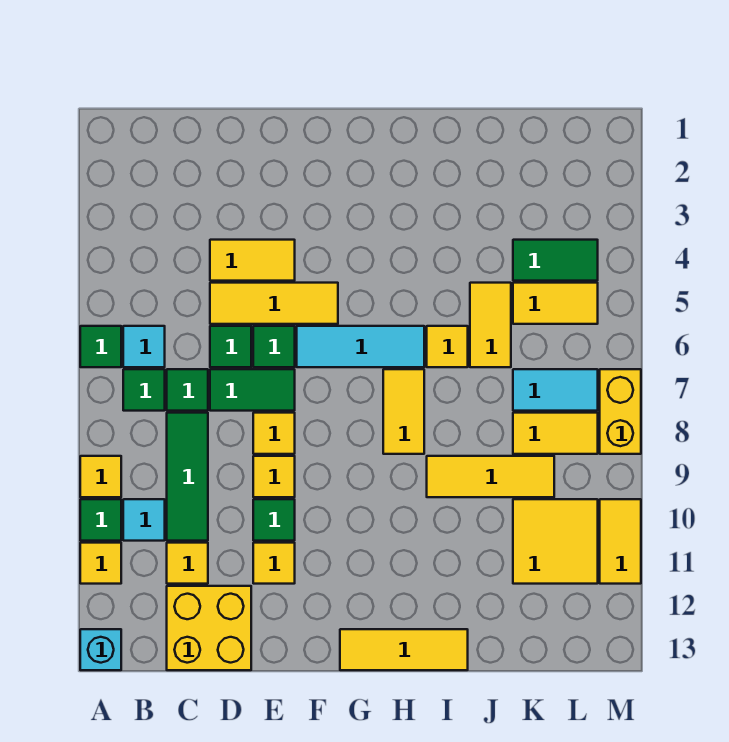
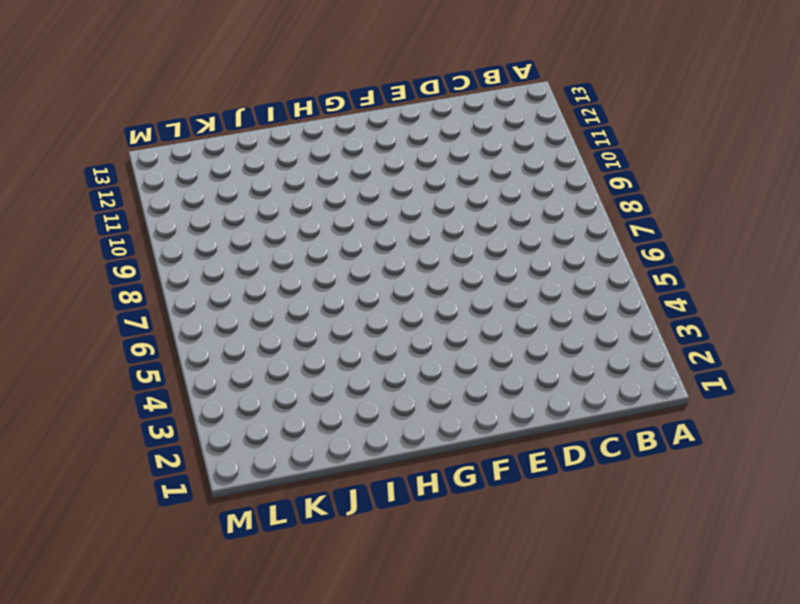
none -> green tile A6 level 1
none -> yellow tile A9 level 1
none -> green tile A10 level 1
none -> yellow tile A11 level 1

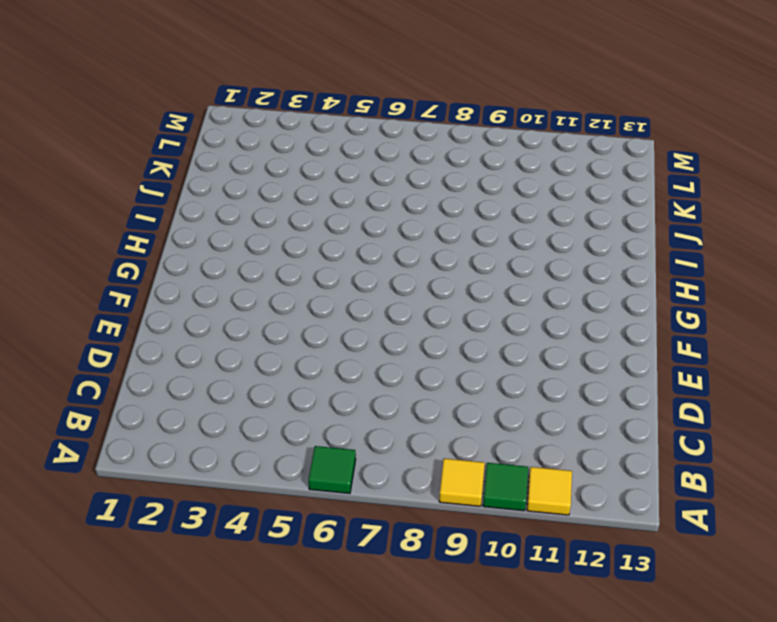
none -> cyan brick A13 level 1
none -> cyan tile B6 level 1
none -> green tile B7 level 1
none -> cyan tile B10 level 1

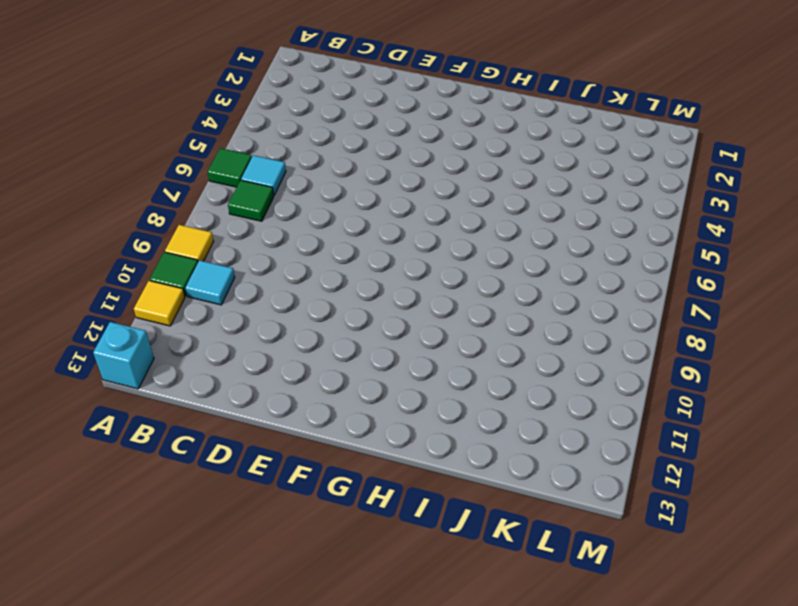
none -> green tile C7 level 1
none -> green tile C8:C10 level 1
none -> yellow tile C11 level 1
none -> yellow brick C12:D13 level 1

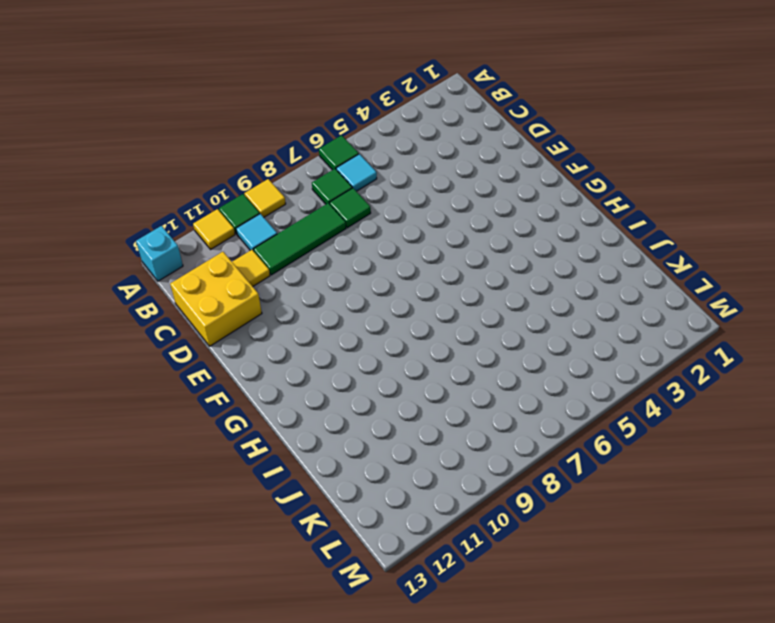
none -> yellow tile D4:E4 level 1
none -> yellow tile D5:F5 level 1
none -> green tile D6 level 1
none -> green tile D7:E7 level 1

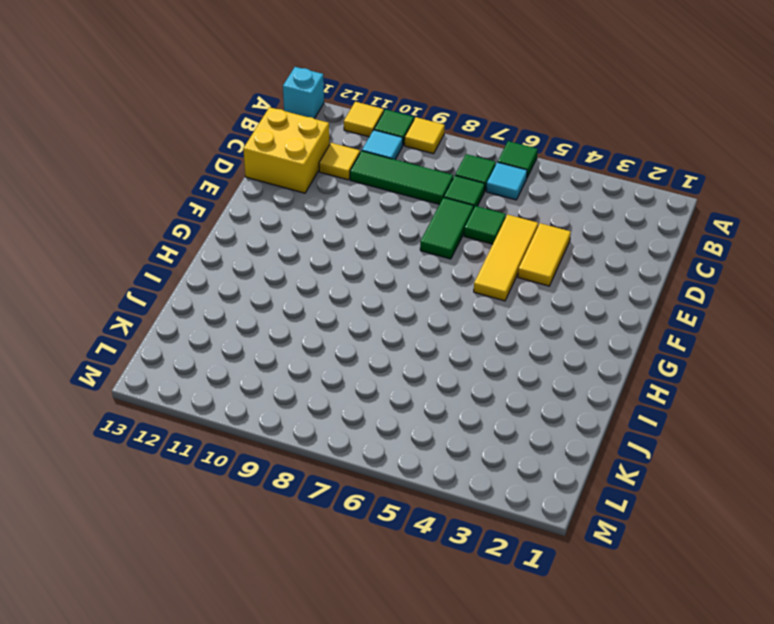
none -> green tile E6 level 1
none -> yellow tile E8 level 1
none -> yellow tile E9 level 1
none -> green tile E10 level 1

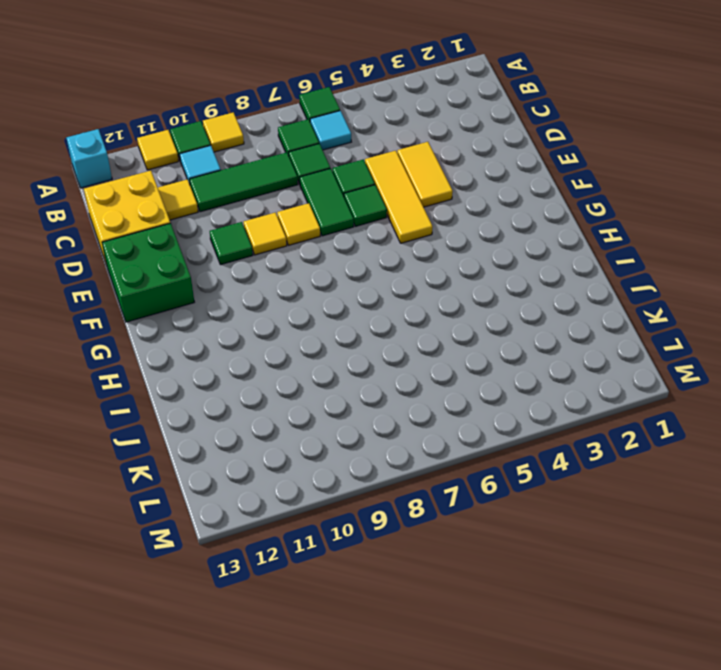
green brick E12:F13 level 1 -> none
none -> yellow tile E11 level 1
none -> cyan tile F6:H6 level 1
none -> yellow tile G13:I13 level 1
none -> yellow tile H7:H8 level 1

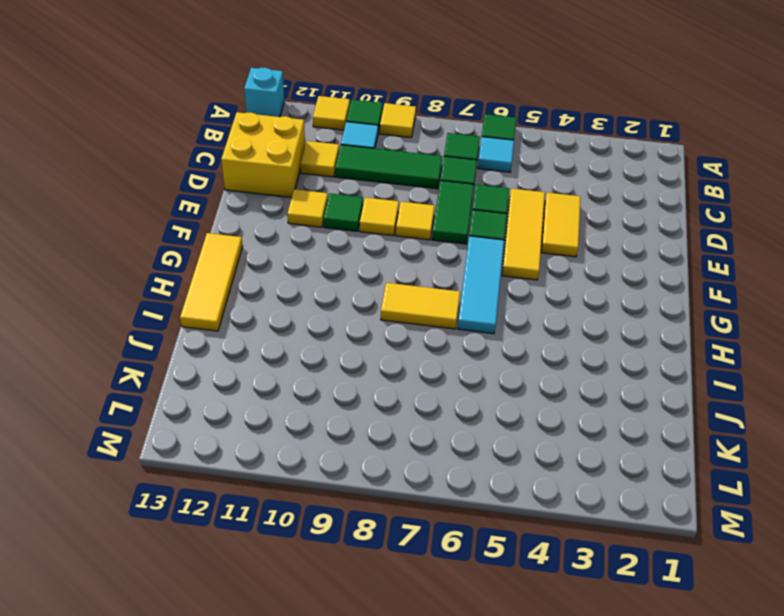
none -> yellow tile I6 level 1
none -> yellow tile I9:K9 level 1
none -> yellow tile J5:J6 level 1
none -> green tile K4:L4 level 1

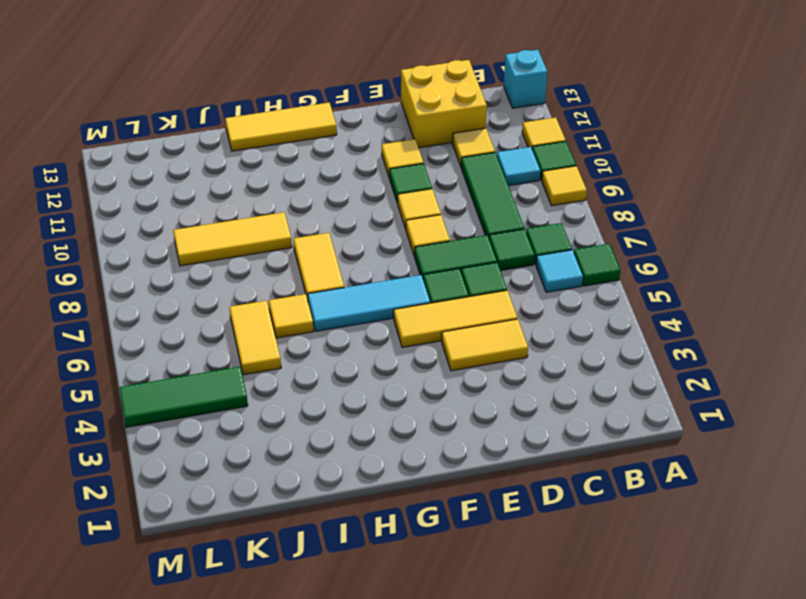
green tile K4:M4 level 1 -> green tile K4:L4 level 1
none -> yellow tile K5:L5 level 1
none -> cyan tile K7:L7 level 1
none -> yellow tile K8:L8 level 1
none -> yellow tile K10:L11 level 1

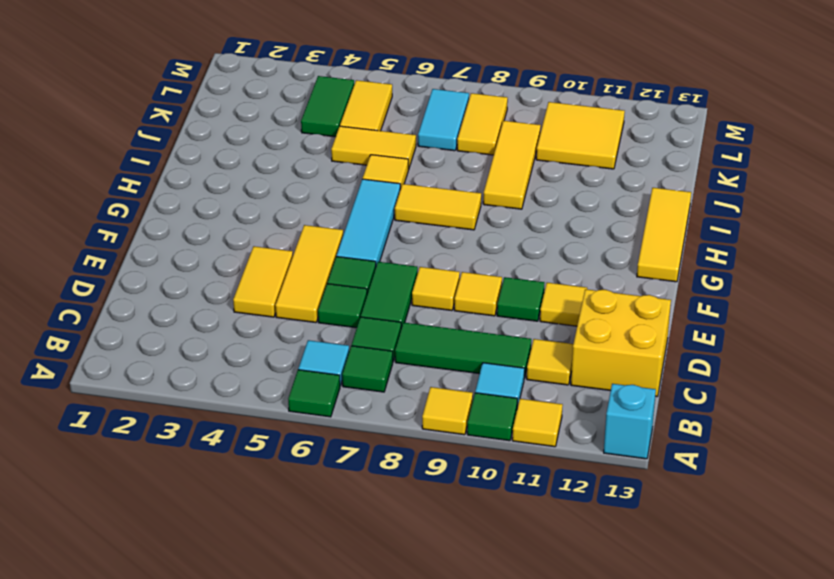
none -> yellow brick M7:M8 level 1
none -> yellow tile M10:M11 level 1

